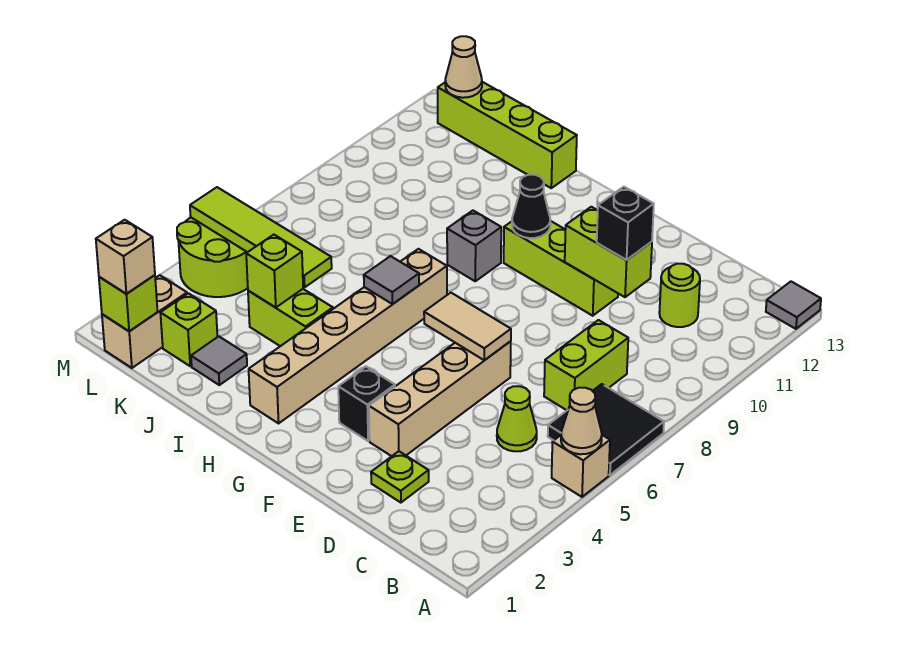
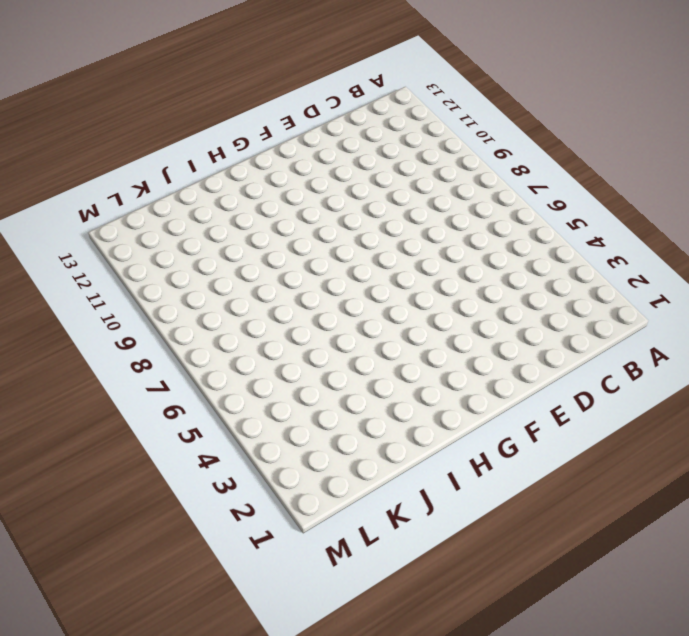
none -> tan brick A5 level 1
none -> black tile A6:B7 level 1
none -> grey tile A13 level 1

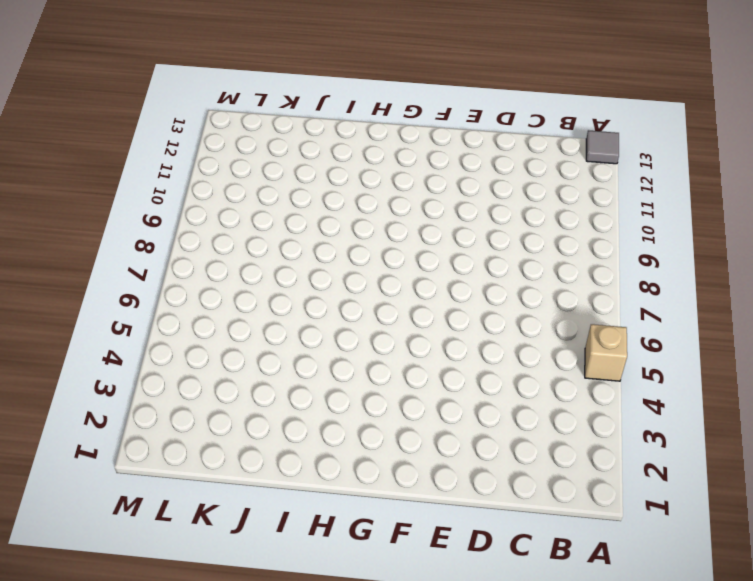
none -> black tile A6:B7 level 1
none -> lime cone C5 level 1
none -> lime brick C7:C8 level 1

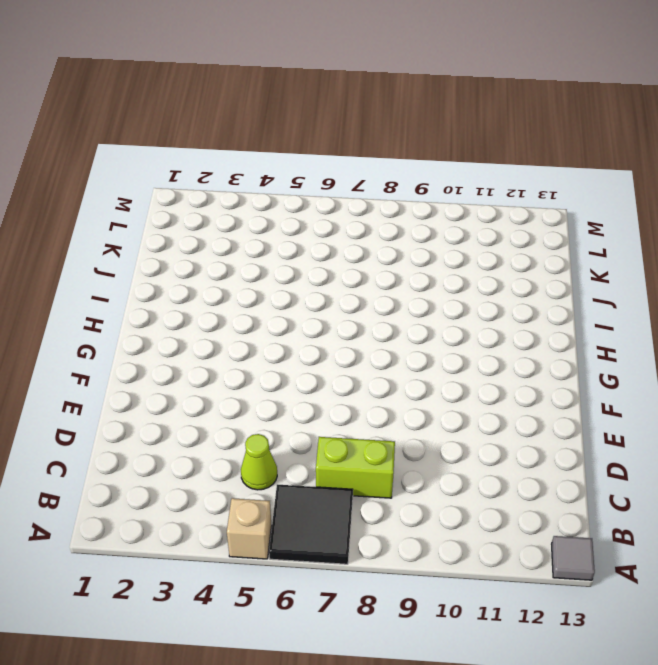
none -> lime round brick C11 level 1
none -> lime plate D2 level 1
none -> tan brick E3:E6 level 1

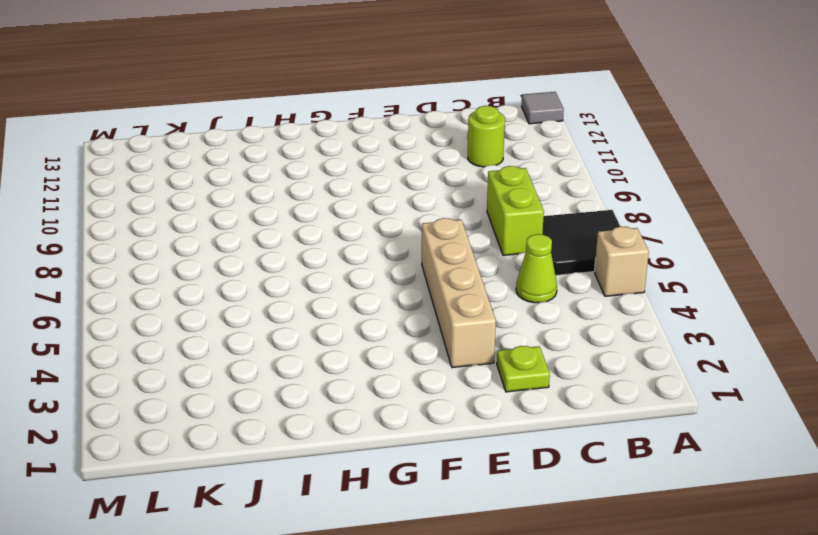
none -> lime brick E10:G10 level 1
none -> black brick F3 level 1
none -> tan brick H2:H7 level 1

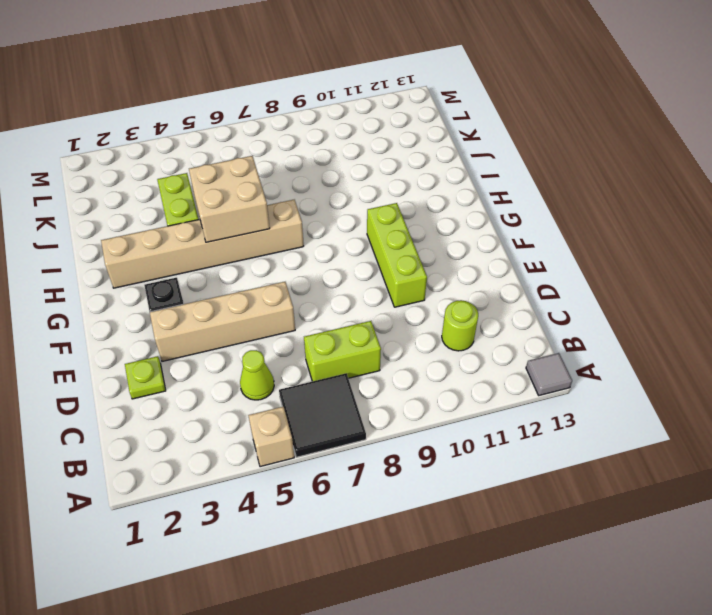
tan brick H5:I6 level 2 -> grey tile H6 level 2
none -> grey brick H9 level 1
none -> lime brick I13:L13 level 1
none -> grey tile J2 level 1

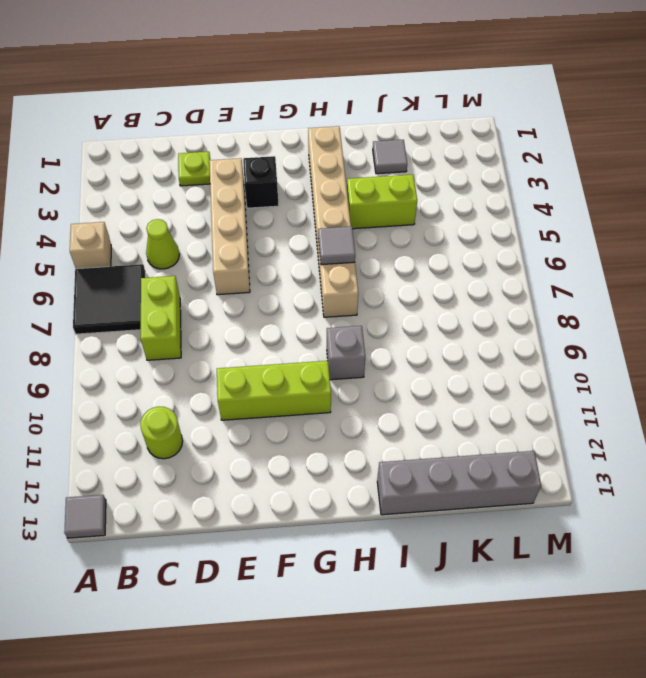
grey brick I13:L13 level 1 -> lime brick I13:L13 level 1
none -> lime brick K2 level 1
none -> tan brick L1:L2 level 1
none -> lime round brick L4:M5 level 1

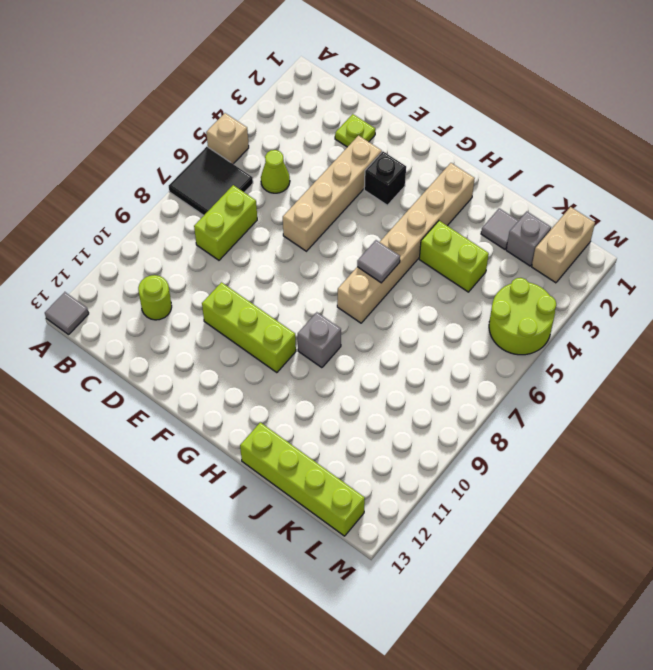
grey brick K2 level 1 -> lime brick K2 level 1
none -> tan cone A5 level 2
none -> lime brick D10:E10 level 2
none -> tan tile E6:F6 level 2

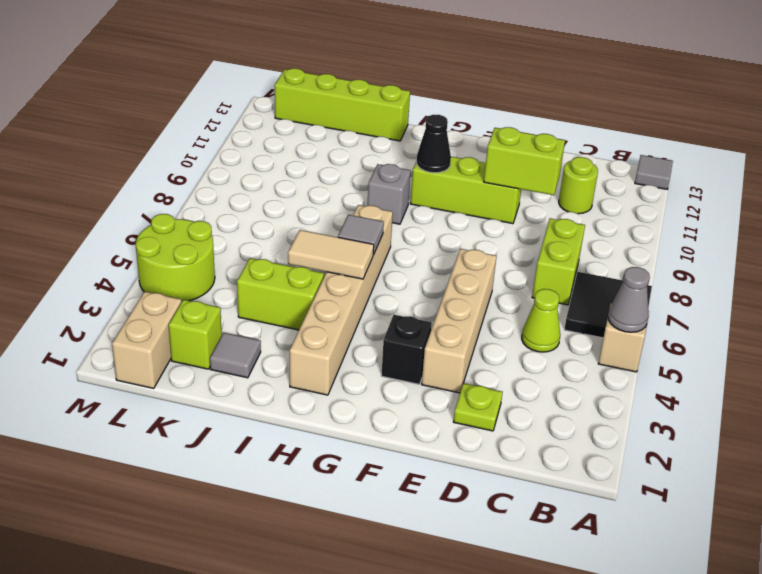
grey cone A5 level 2 -> tan cone A5 level 2
tan tile H5:I5 level 2 -> tan tile E6:F6 level 2
none -> lime brick J4 level 2
none -> lime tile J5:M5 level 2
none -> lime brick L1 level 2

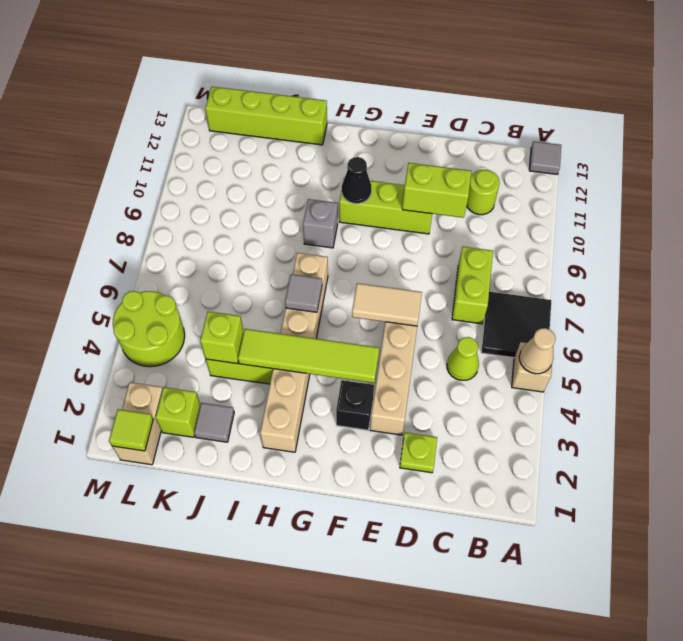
lime tile F4:I4 level 2 -> lime tile J5:M5 level 2
lime tile L1 level 2 -> lime brick L1 level 2
none -> tan cone L13 level 2
none -> black brick D10 level 3
none -> tan brick L1 level 3

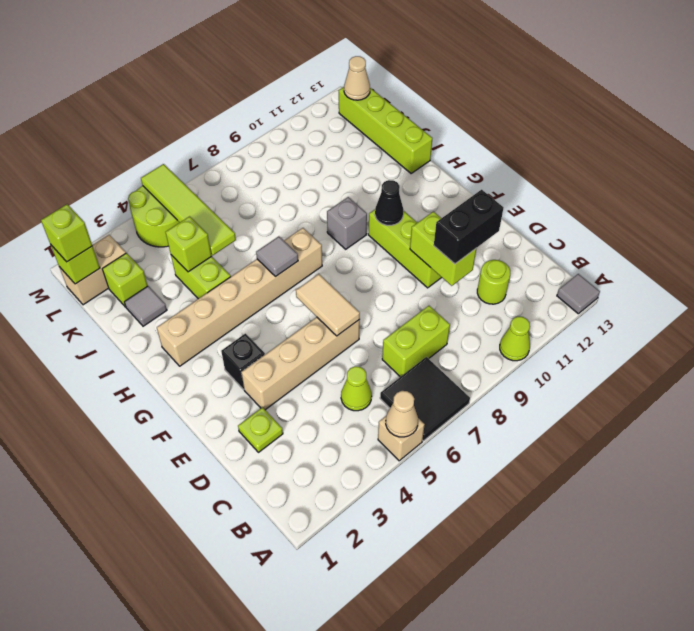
lime cone A10 level 1 -> none
black brick D10:D11 level 3 -> black brick D10 level 3
lime brick L1 level 3 -> tan brick L1 level 3

